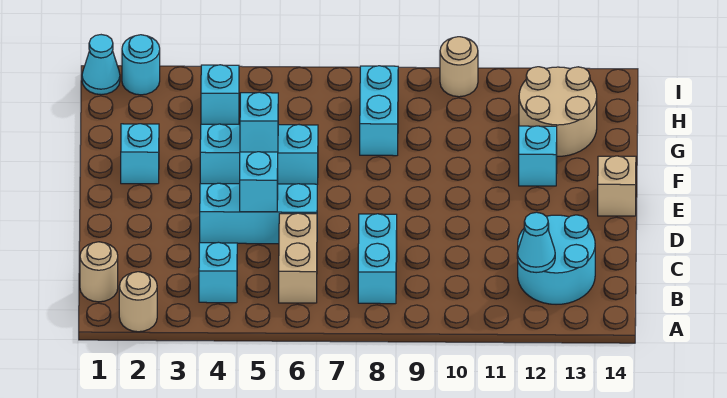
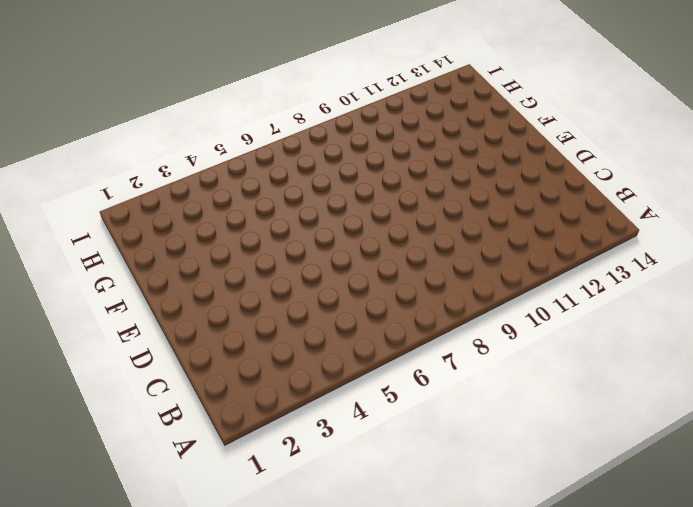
none -> tan round brick A2 level 1
none -> tan round brick B1 level 1
none -> cyan brick B4 level 1

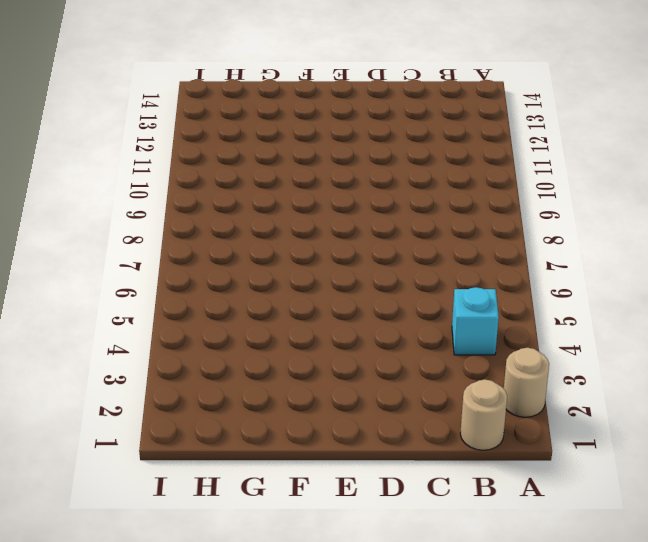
none -> tan brick B6:C6 level 1
none -> cyan brick B8:C8 level 1
none -> cyan round brick B12:C13 level 1

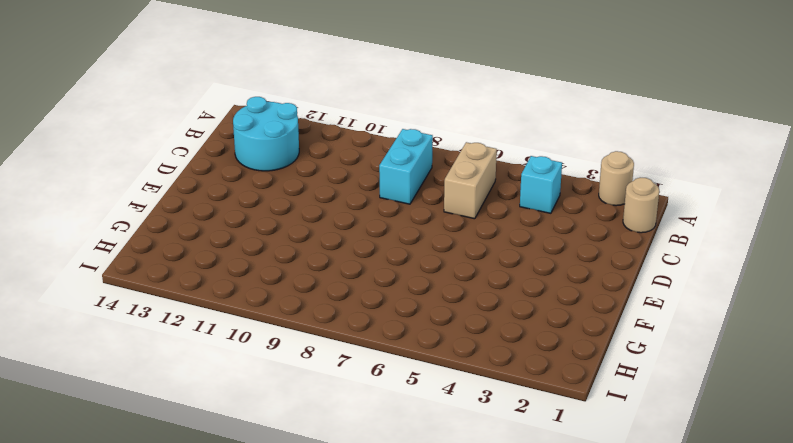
none -> cyan brick D4:D6 level 1
none -> tan brick E14 level 1
none -> cyan brick F2 level 1

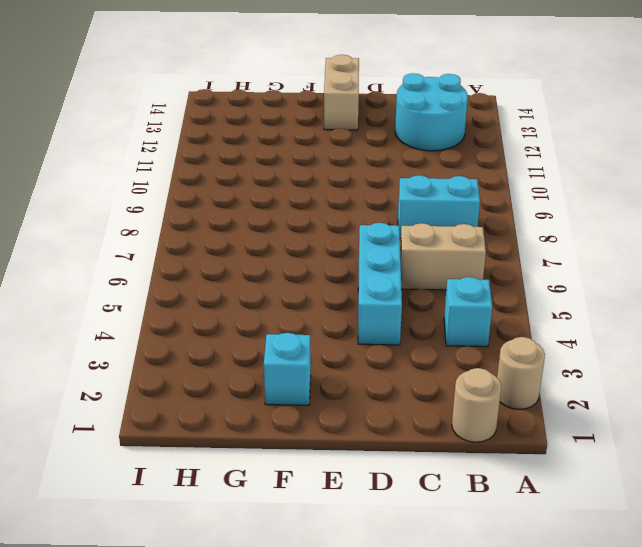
tan brick E13:E14 level 1 -> tan brick E14 level 1
none -> cyan brick F4:F6 level 1
none -> cyan brick F12 level 1
none -> cyan brick G8:H8 level 1

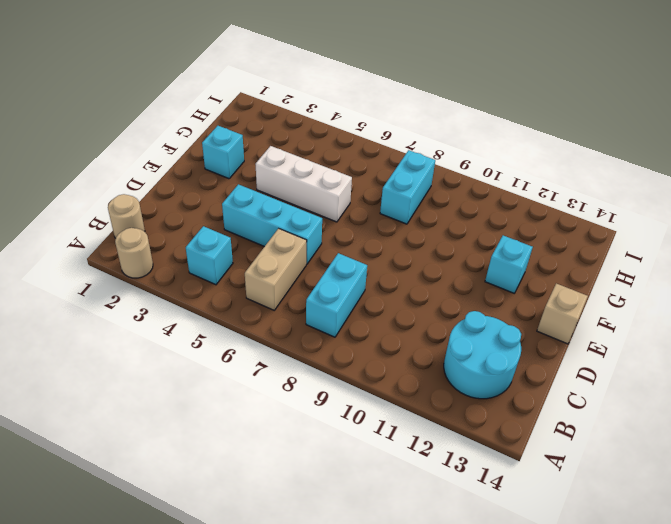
white brick F4:F6 level 1 -> cyan brick F4:F6 level 1
none -> tan round brick G12:H13 level 1
none -> cyan brick H4 level 1
none -> cyan cone I1 level 1

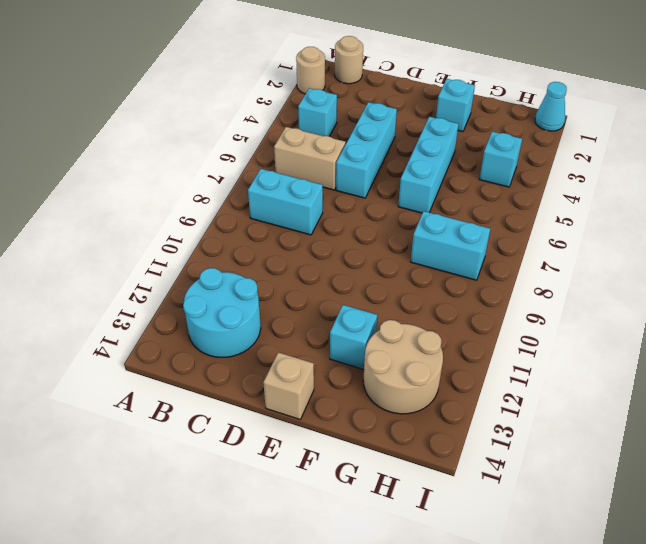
none -> cyan round brick I2 level 1
none -> tan round brick I10 level 1
none -> cyan cone B12 level 2

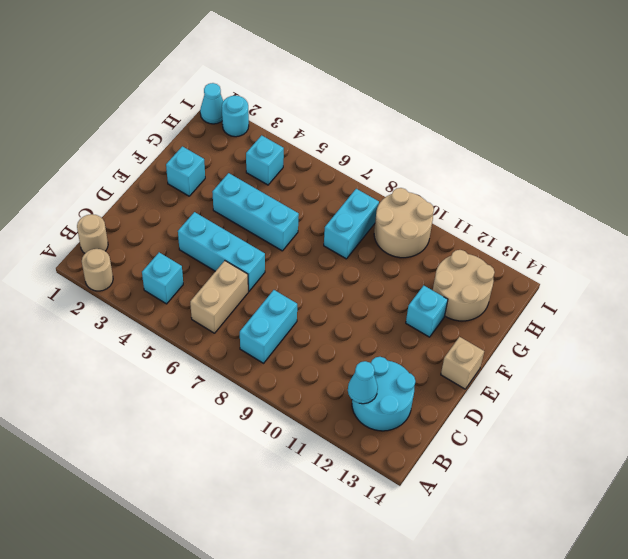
tan round brick H9:I10 level 1 -> tan round brick I10 level 1
none -> cyan brick D5 level 2
none -> cyan brick F5 level 2

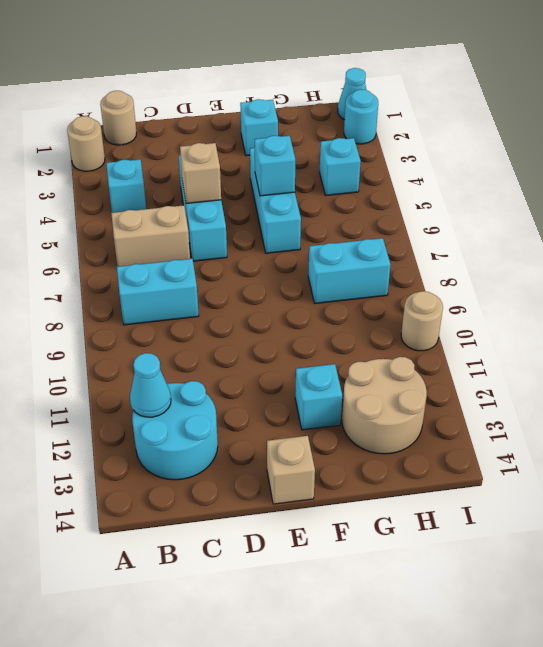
tan brick D5 level 2 -> cyan brick D5 level 2

